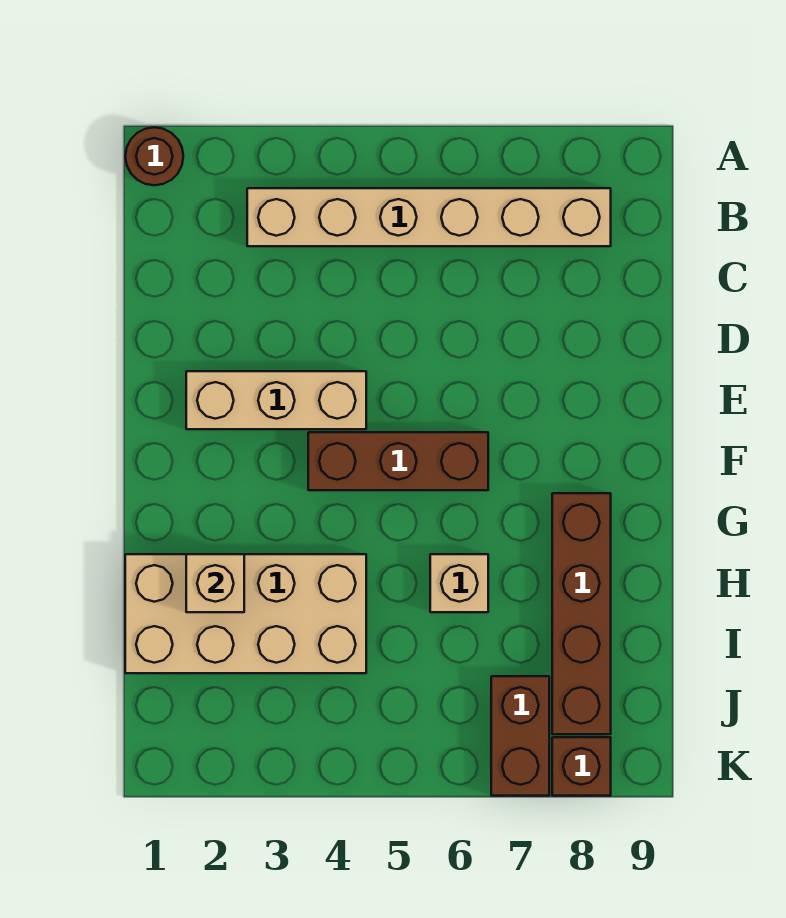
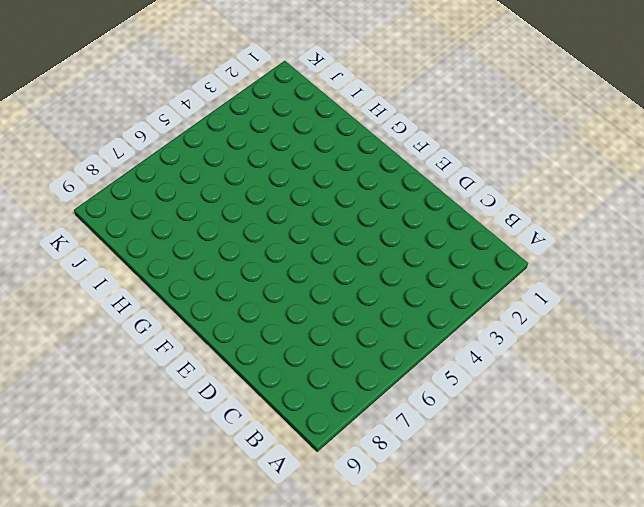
none -> brown round brick A1 level 1
none -> tan brick B3:B8 level 1

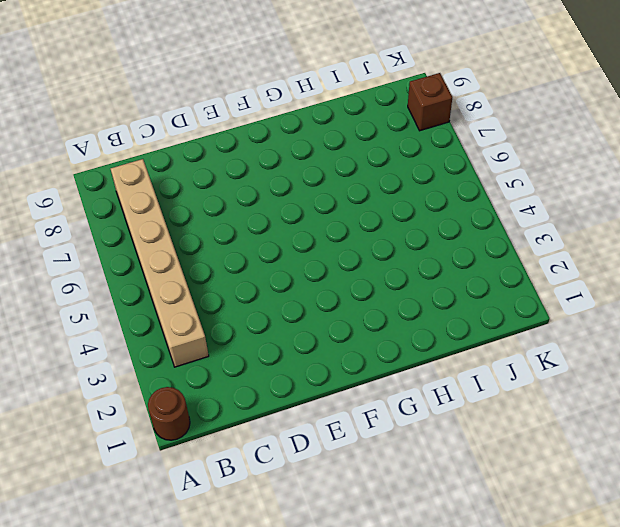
none -> tan brick E2:E4 level 1
none -> brown brick F4:F6 level 1

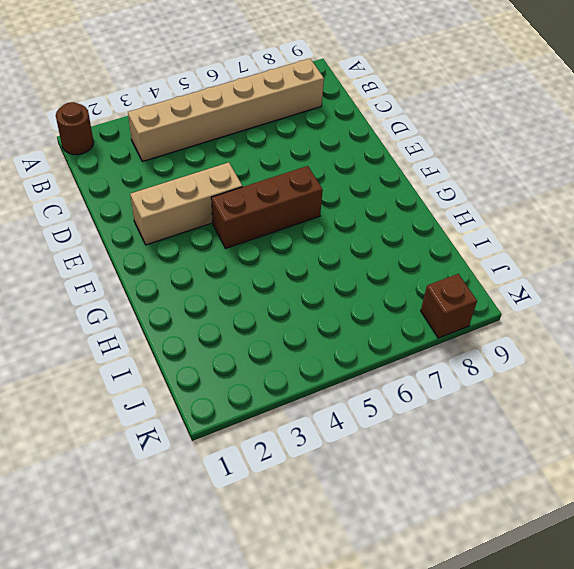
none -> brown brick G8:J8 level 1
none -> tan brick H1:I4 level 1

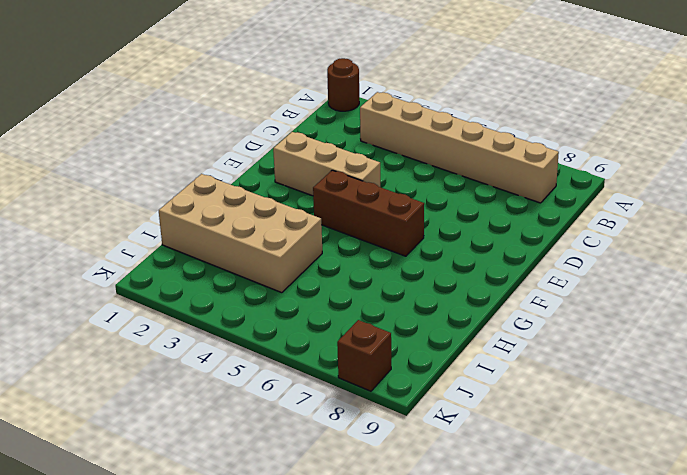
none -> brown brick G8:J8 level 1
none -> tan brick H6 level 1

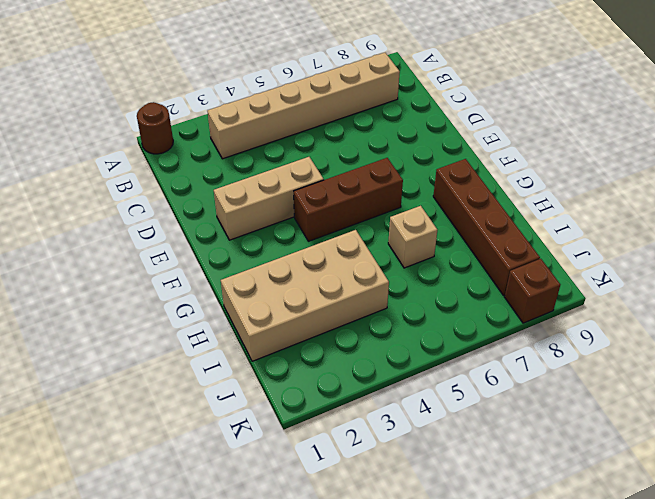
none -> brown brick J7:K7 level 1
none -> tan brick H2 level 2

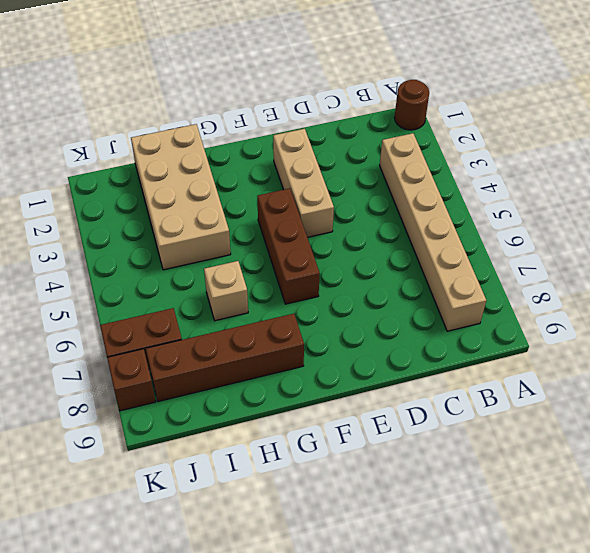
none -> tan brick H2 level 2

